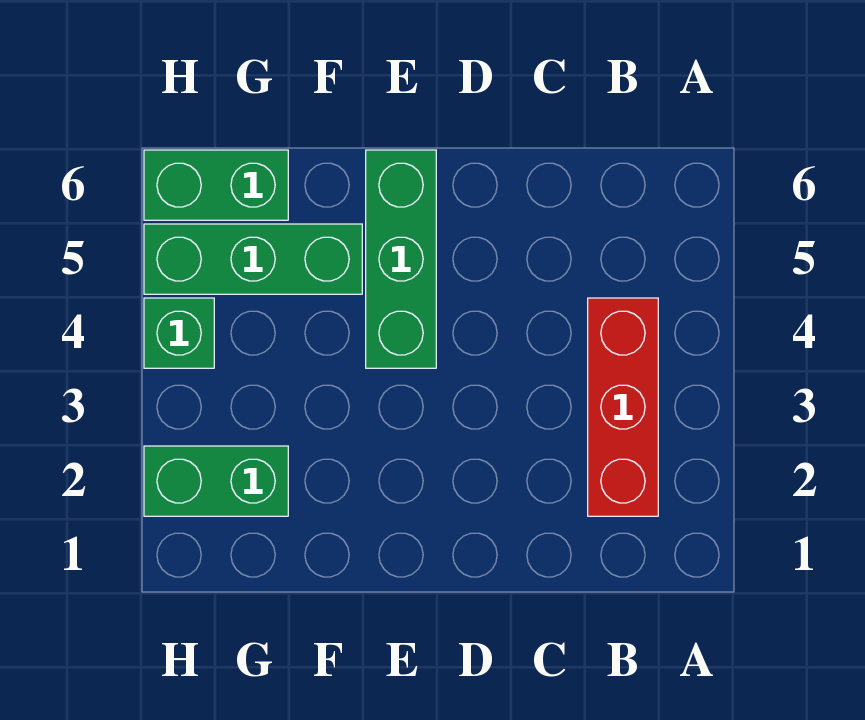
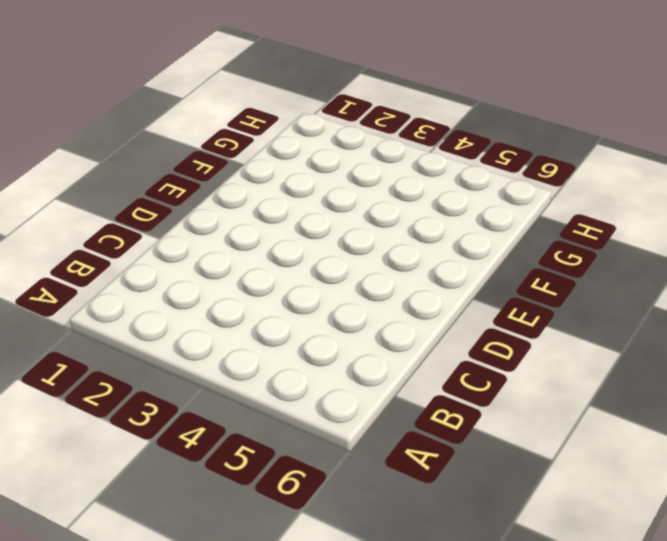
none -> red brick B2:B4 level 1
none -> green brick E4:E6 level 1

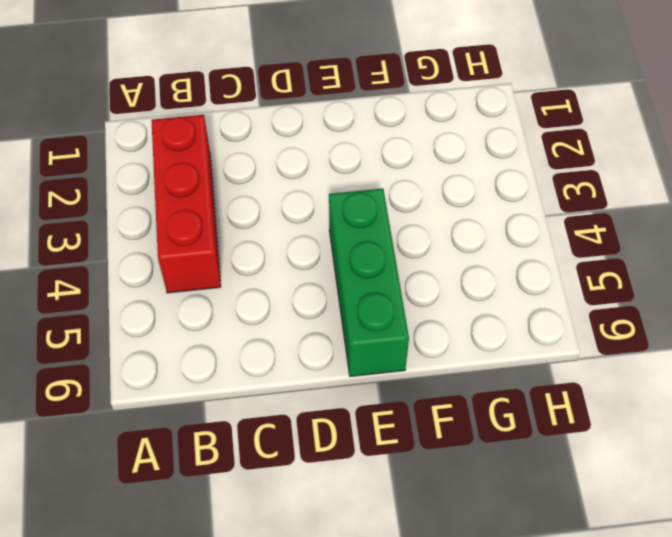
none -> green brick F5:H5 level 1
none -> green brick G2:H2 level 1

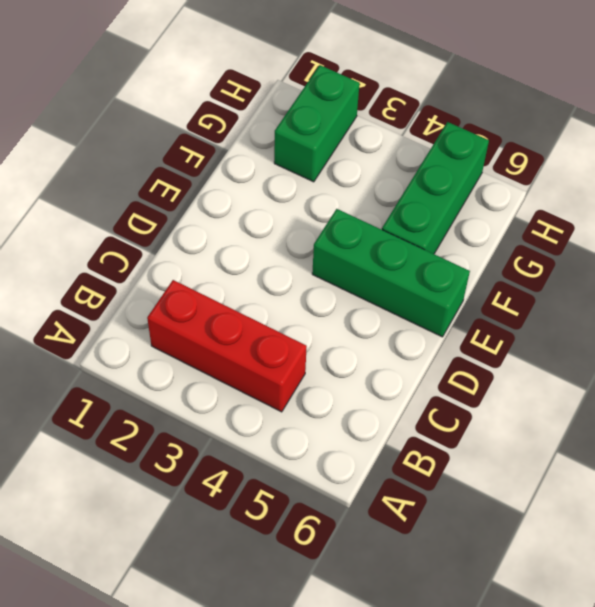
none -> green brick G6:H6 level 1
none -> green brick H4 level 1

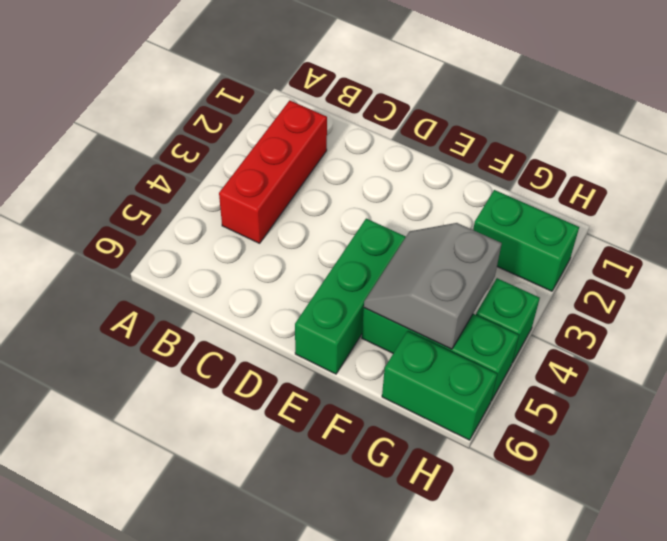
grey slope F4:G5 level 2 top G -> none

